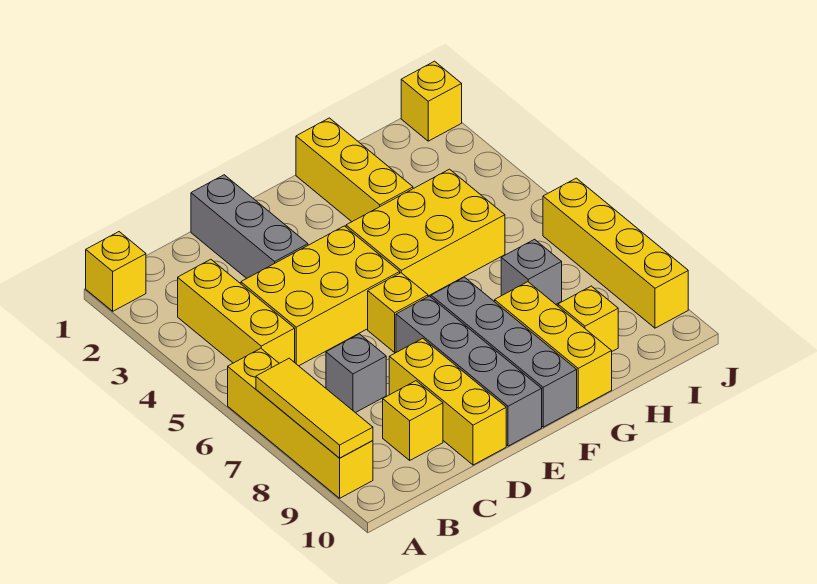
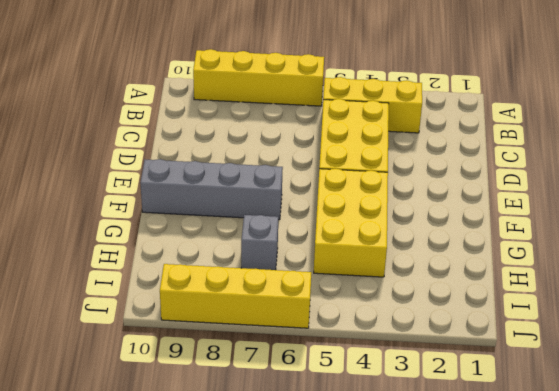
none -> yellow brick A1 level 1
none -> grey brick C7 level 1
none -> yellow brick C9 level 1

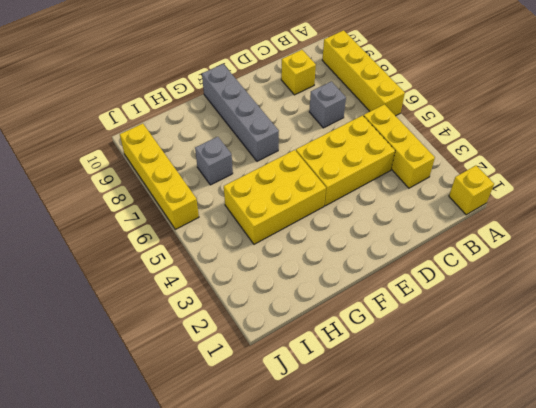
none -> grey brick D1:D3 level 1
none -> yellow brick D8:D10 level 1
none -> yellow brick E6 level 1

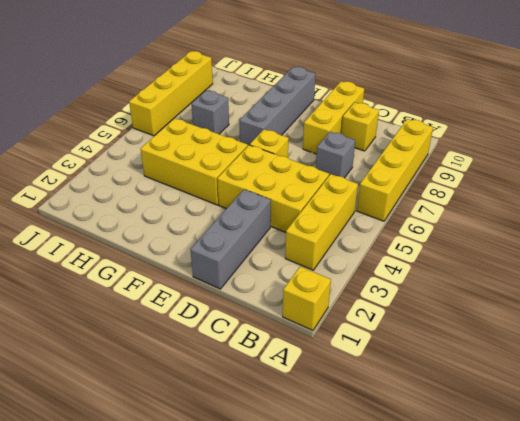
none -> grey brick E7:E10 level 1
none -> yellow brick G1:G3 level 1
none -> yellow brick G8:G10 level 1

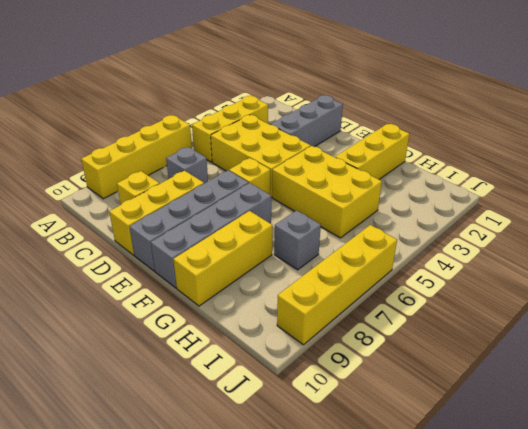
none -> yellow brick A1 level 1
none -> yellow brick H9 level 1
none -> yellow brick J1 level 1

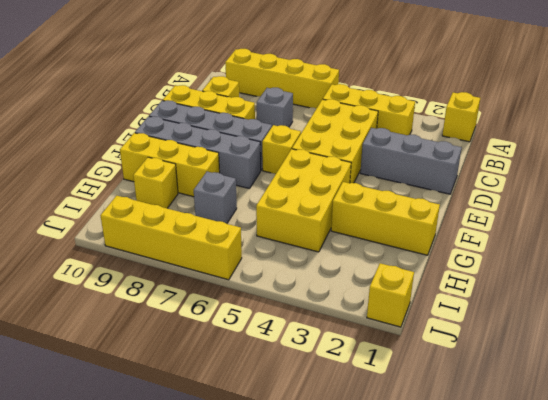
none -> yellow tile A7:A9 level 2

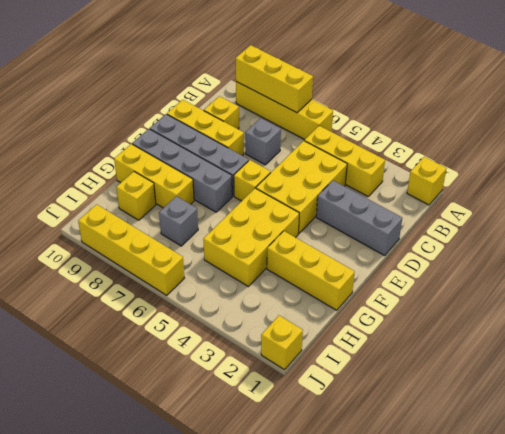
yellow brick A7:A9 level 2 -> yellow tile A7:A9 level 2

